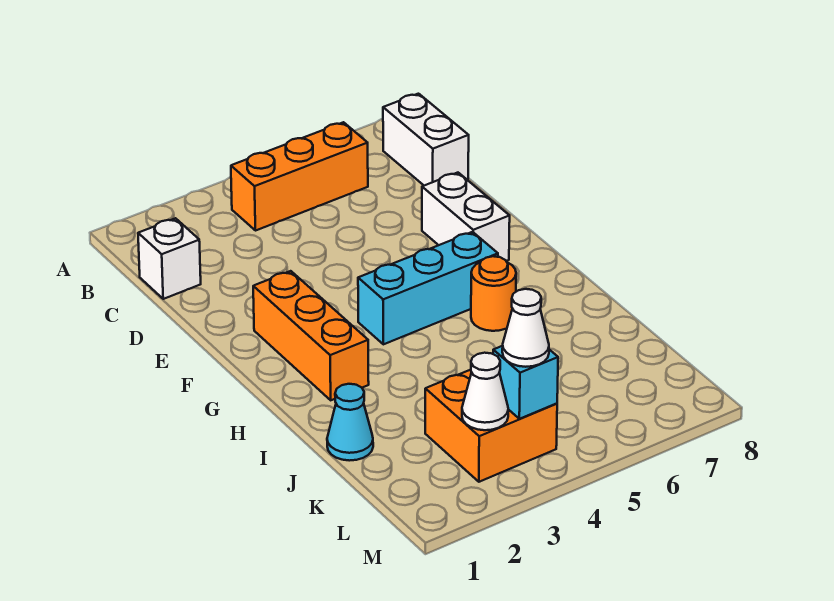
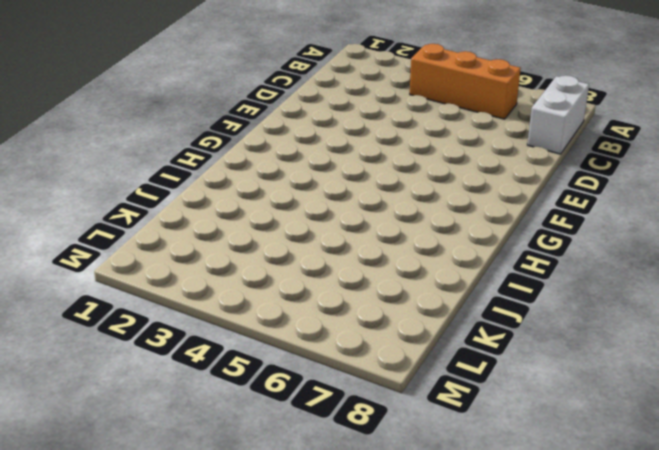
none -> white brick C1 level 1
none -> white brick E7:F7 level 1
none -> orange brick F2:H2 level 1

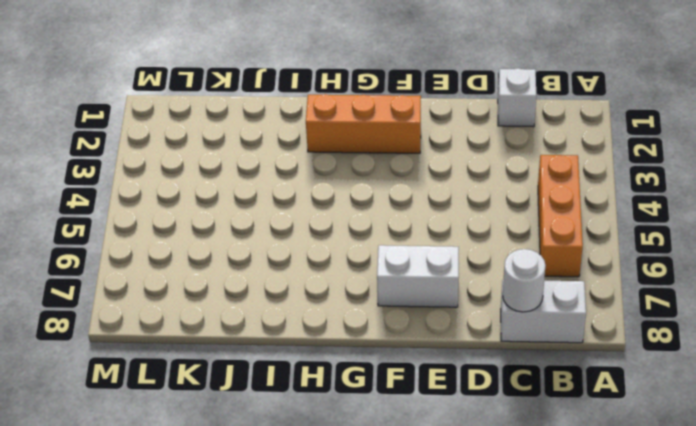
white round brick C8 level 2 -> none
none -> cyan brick G4:G6 level 1
none -> orange round brick H6 level 1
none -> cyan cone J1 level 1

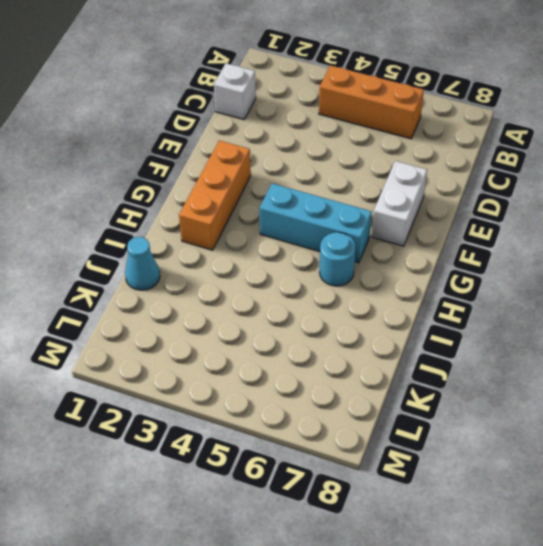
cyan round brick H6 level 1 -> orange round brick H6 level 1
none -> white brick B8:C8 level 1
none -> orange brick K3:L4 level 1
none -> white cone L3 level 2

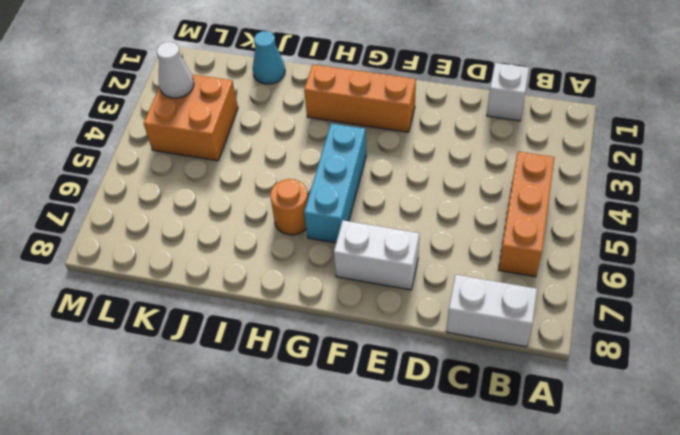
none -> cyan brick L4 level 2
none -> white cone L4 level 3

